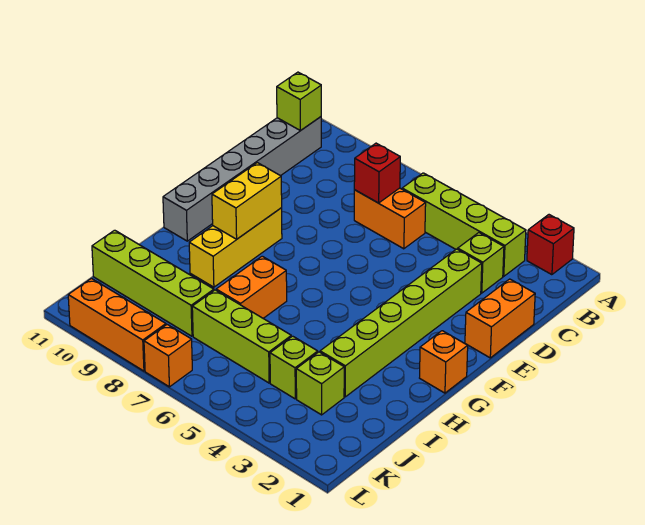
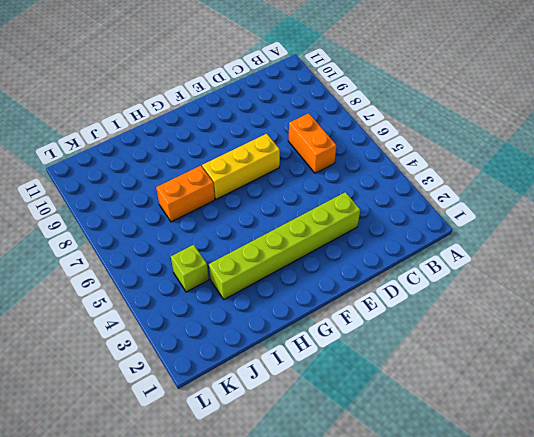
yellow brick E7:G7 level 1 -> yellow brick F9:H9 level 1
none -> red brick A2 level 1
none -> lime brick B3:B6 level 1
none -> grey brick B11:G11 level 1

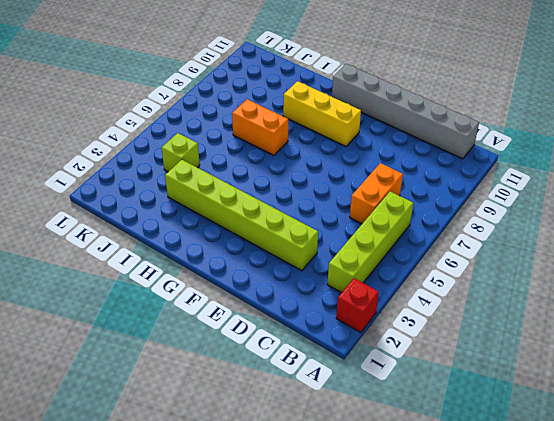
none -> lime brick C3 level 1
none -> orange brick D1:E1 level 1
none -> orange brick G1 level 1

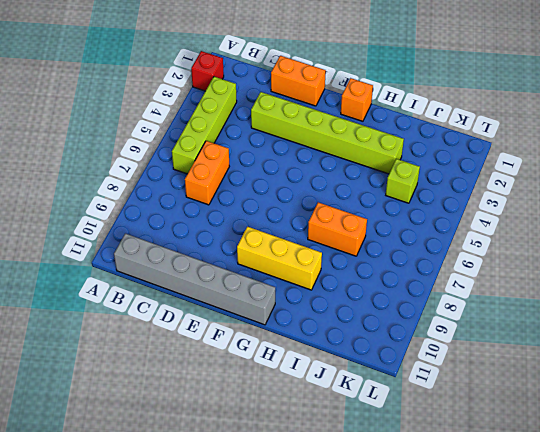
none -> lime brick C3 level 1
none -> lime brick J3 level 1
none -> lime brick J5:J7 level 1

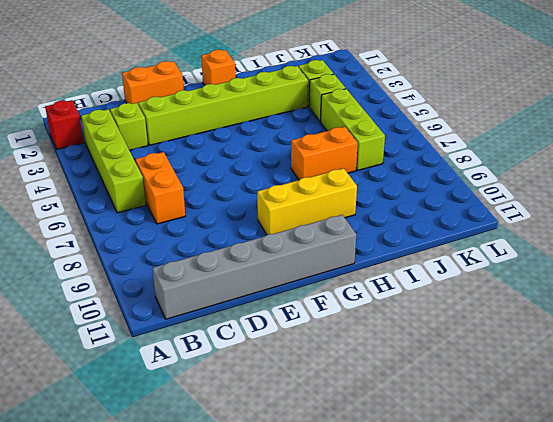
none -> lime brick J8:J11 level 1
none -> orange brick L7 level 1
none -> orange brick L8:L10 level 1

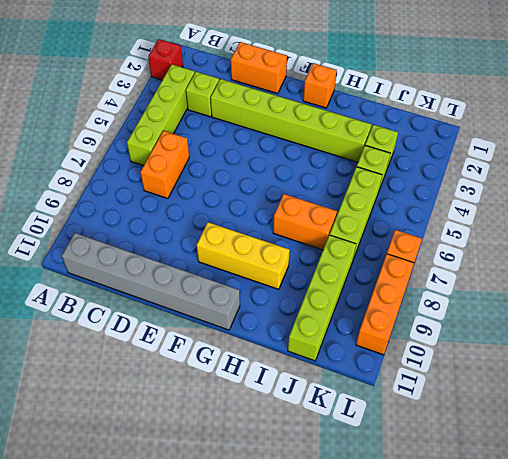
none -> lime brick B11 level 2
none -> red brick C7 level 2
none -> yellow brick F9:G9 level 2

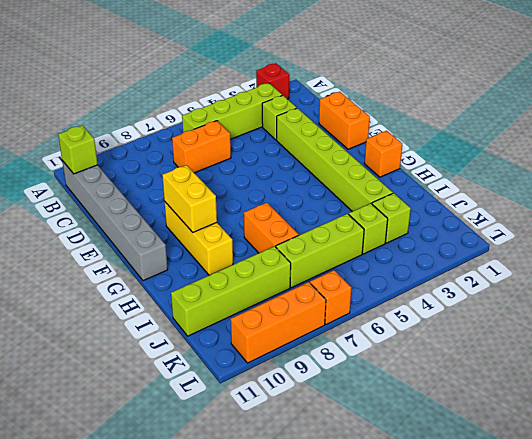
none -> red brick C7 level 2

